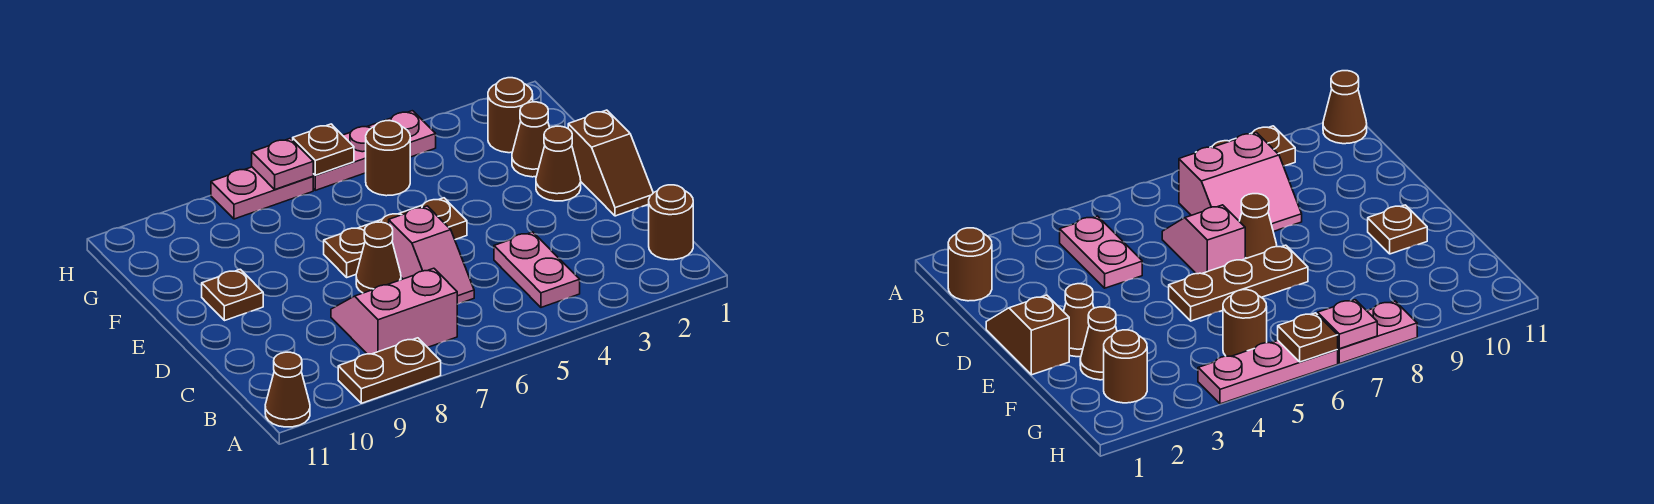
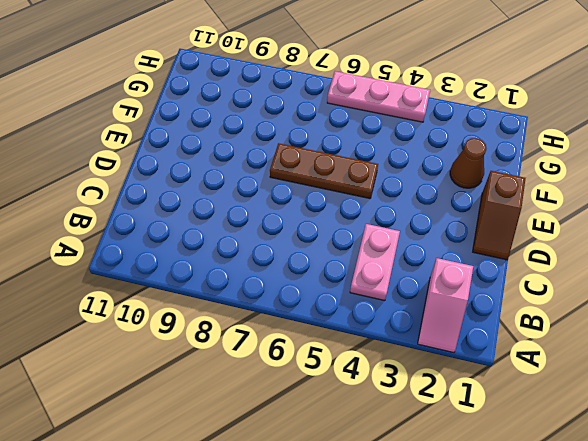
pink slope A2:B2 level 1 top B -> pink slope C6:D6 level 1 top D
none -> brown plate A8:A9 level 1
none -> brown cone A11 level 1
none -> brown round brick B1 level 1

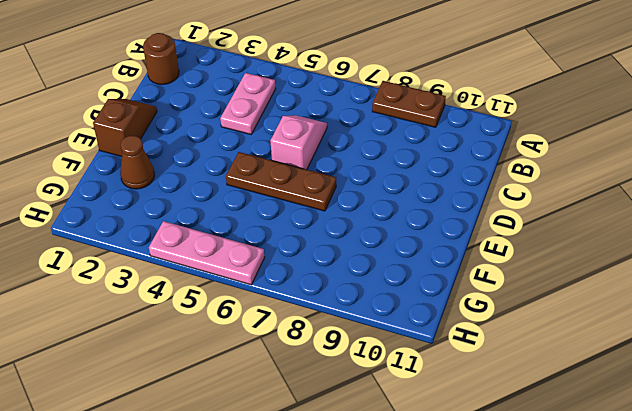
none -> brown cone A11 level 1
none -> pink slope B7:C8 level 1 top B
none -> brown cone D7 level 1

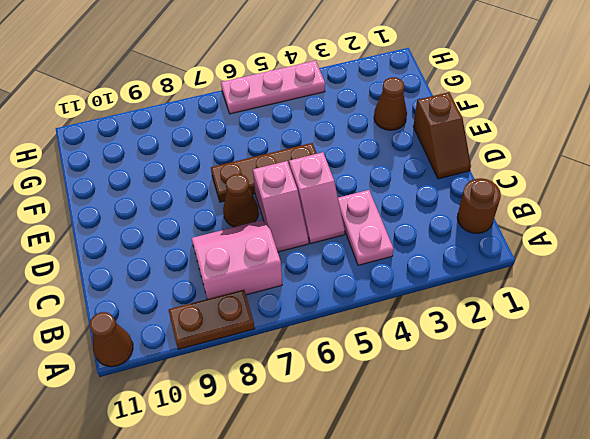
pink slope C5:D5 level 1 top D -> none
none -> brown cone E2 level 1
none -> brown plate E10 level 1
none -> brown round brick G2 level 1

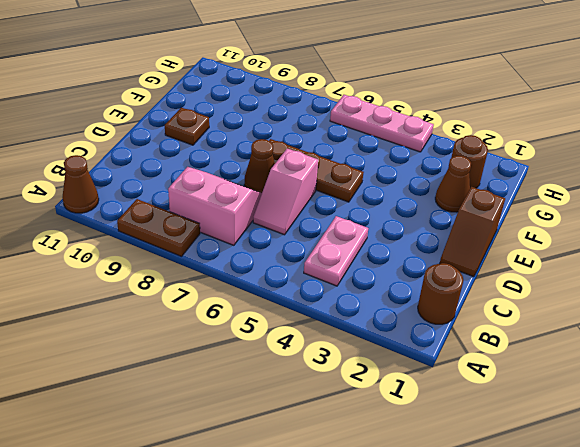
none -> brown cone E2 level 1
none -> brown round brick G5 level 1
none -> pink plate H7:H8 level 1

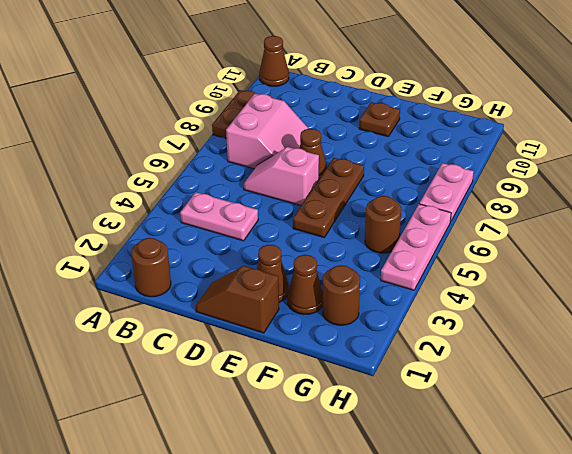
none -> brown plate H6 level 2
none -> pink plate H7 level 2

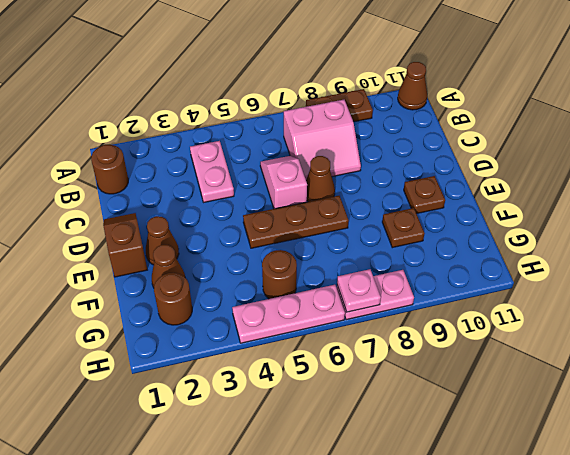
brown plate F9 level 1 -> brown plate H6 level 2

